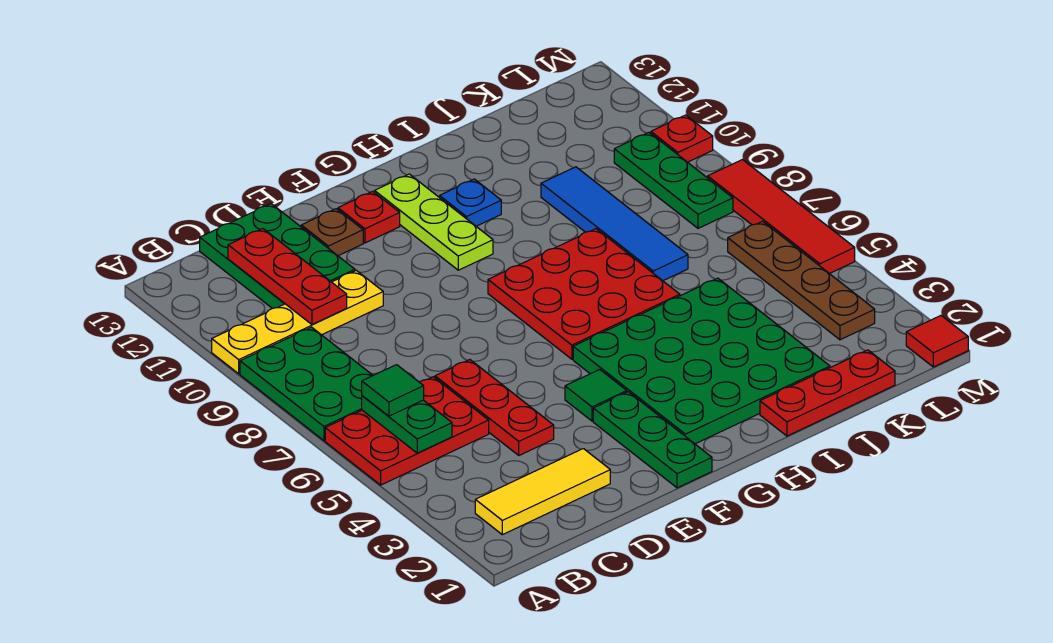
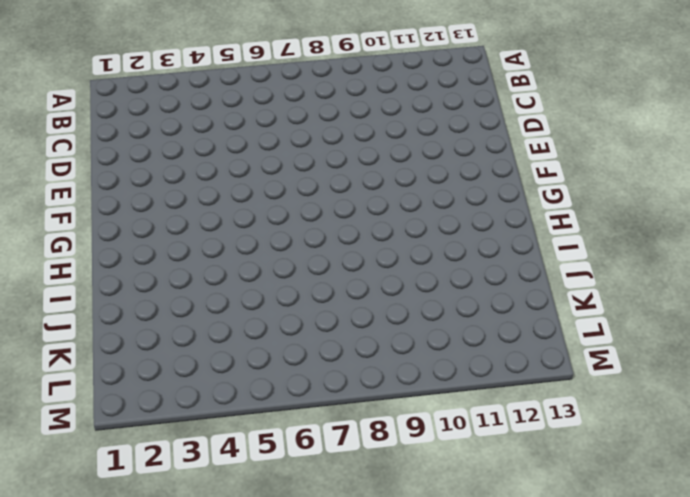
none -> red plate A5:C6 level 1
none -> green plate A7:B9 level 1
none -> yellow plate A10:D10 level 1

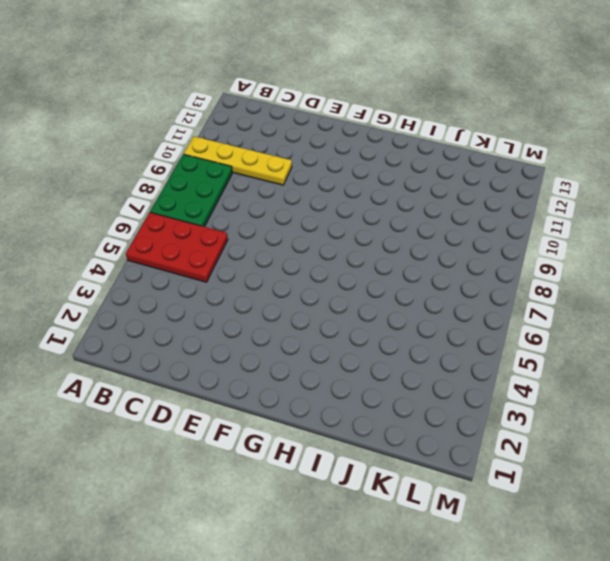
none -> yellow tile B2:D2 level 1
none -> green plate C11:D13 level 1
none -> red plate D4:D6 level 1

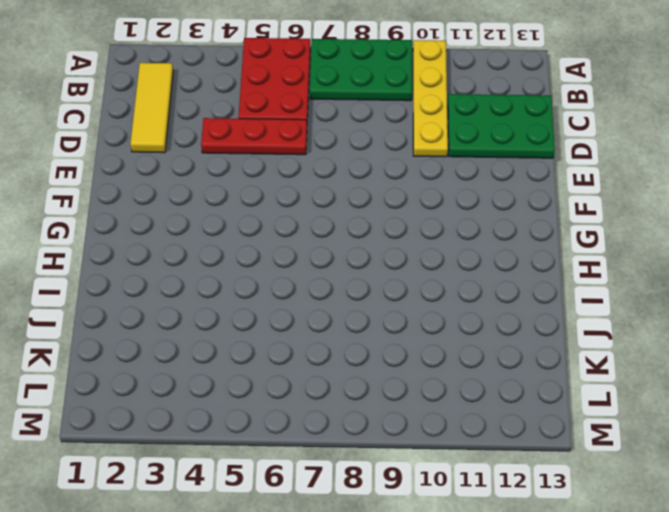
none -> brown plate E12 level 1
none -> green plate F1:F3 level 1
none -> green tile F4 level 1

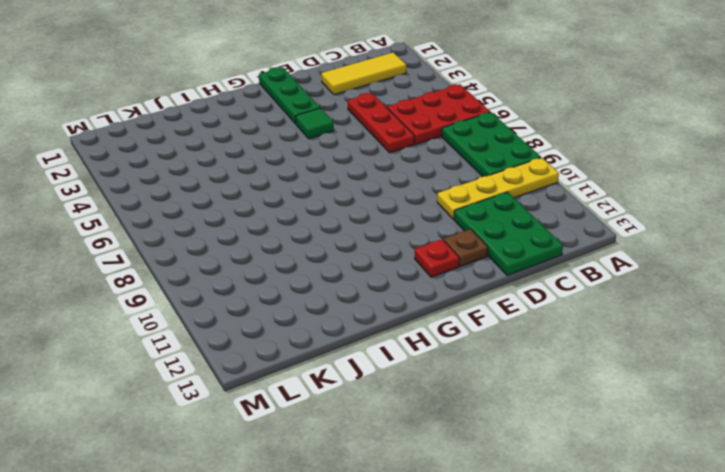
none -> green plate G2:J5 level 1
none -> red plate G6:I8 level 1
none -> lime plate G10:G12 level 1

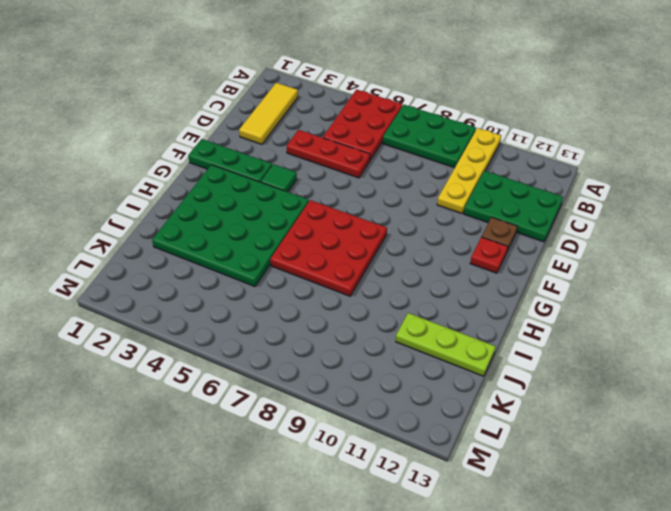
lime plate J11:J13 level 1 -> lime plate G10:G12 level 1
none -> blue plate H11 level 1
none -> red plate I1:K1 level 1
none -> blue tile J7:J10 level 1

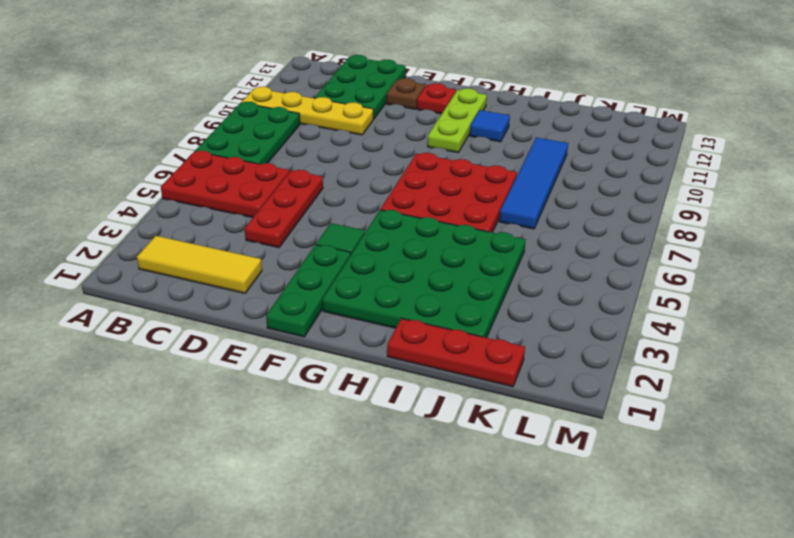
blue tile H11 level 1 -> blue plate H11 level 1
none -> brown plate L3:L6 level 1
none -> green plate L8:L10 level 1
none -> red tile M1 level 1

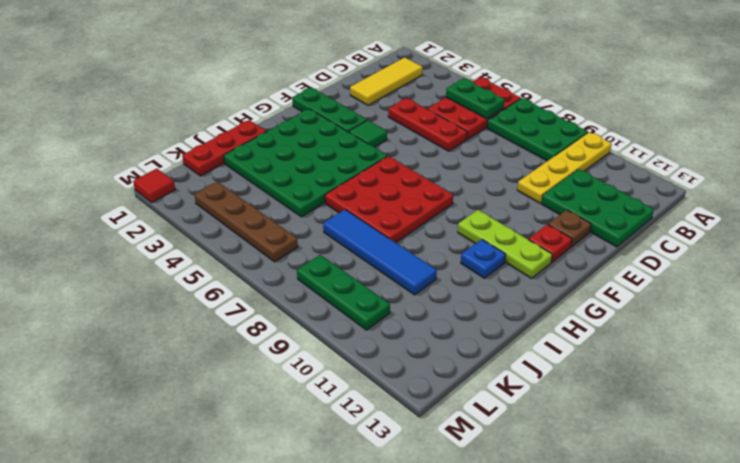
none -> red tile M5:M8 level 1
none -> red plate M10 level 1
none -> red plate C10:C12 level 2

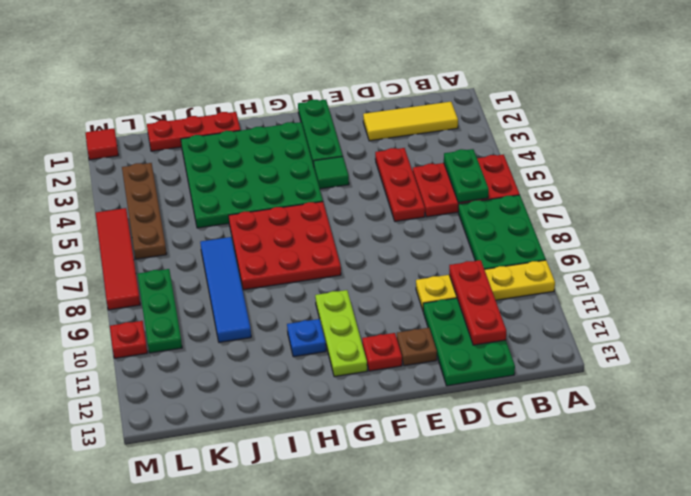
none -> green tile B6 level 3

